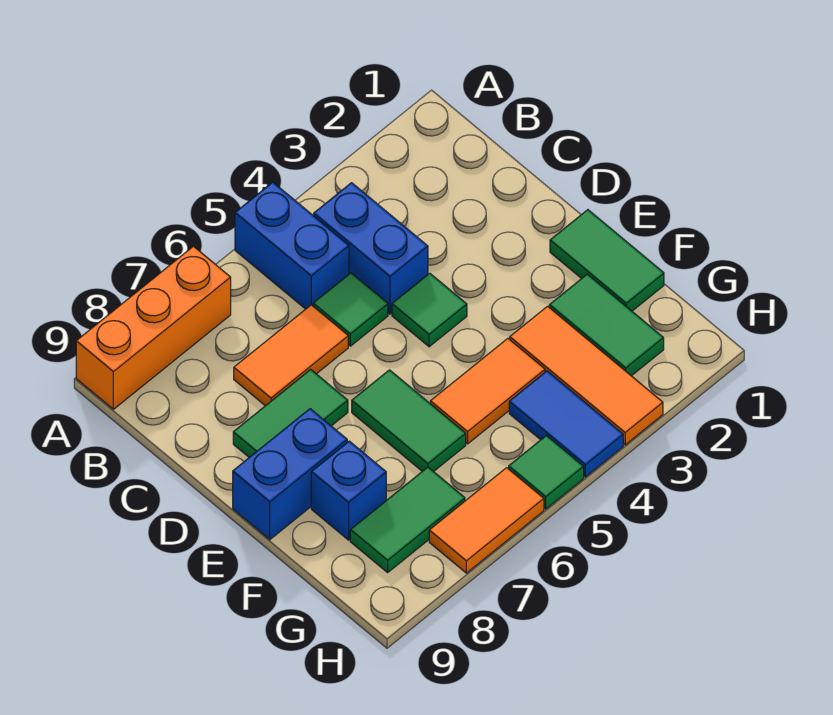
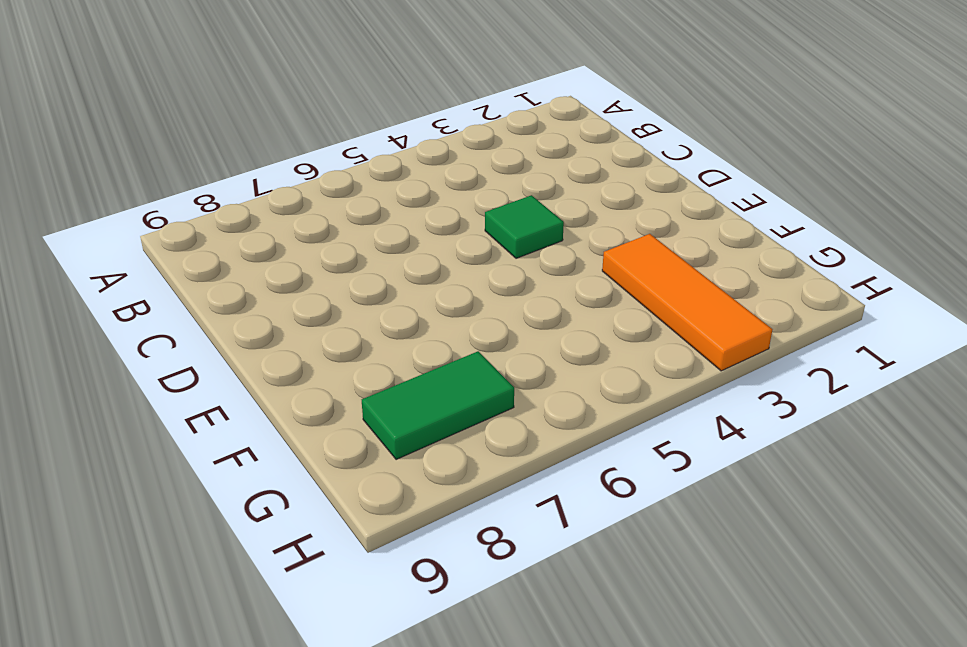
none -> blue brick A5:B5 level 1
none -> orange brick A7:A9 level 1
none -> blue brick B4:C4 level 1

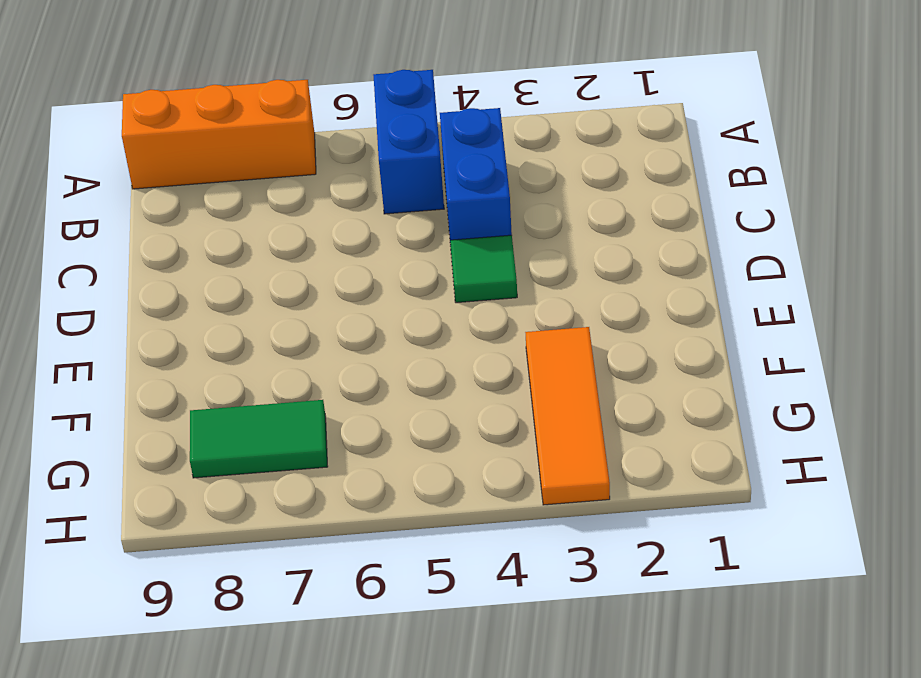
none -> green tile C5 level 1
none -> orange tile C6:C7 level 1
none -> green tile D7:D8 level 1

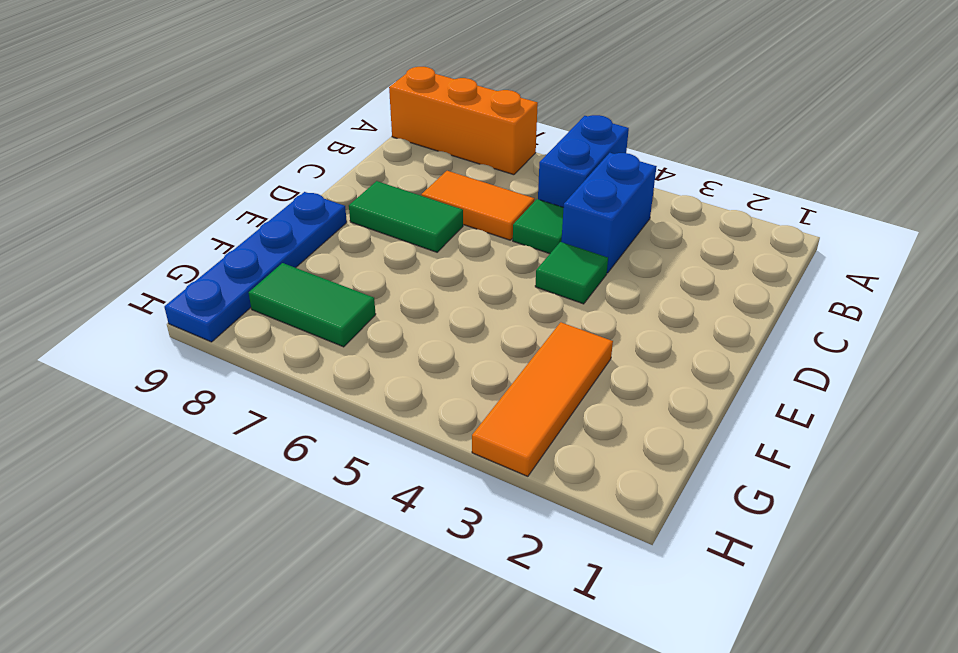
blue plate E9:H9 level 1 -> blue brick E8:E9 level 1
none -> green tile E1:F1 level 1
none -> green tile E6:F6 level 1
none -> green tile F2:G2 level 1

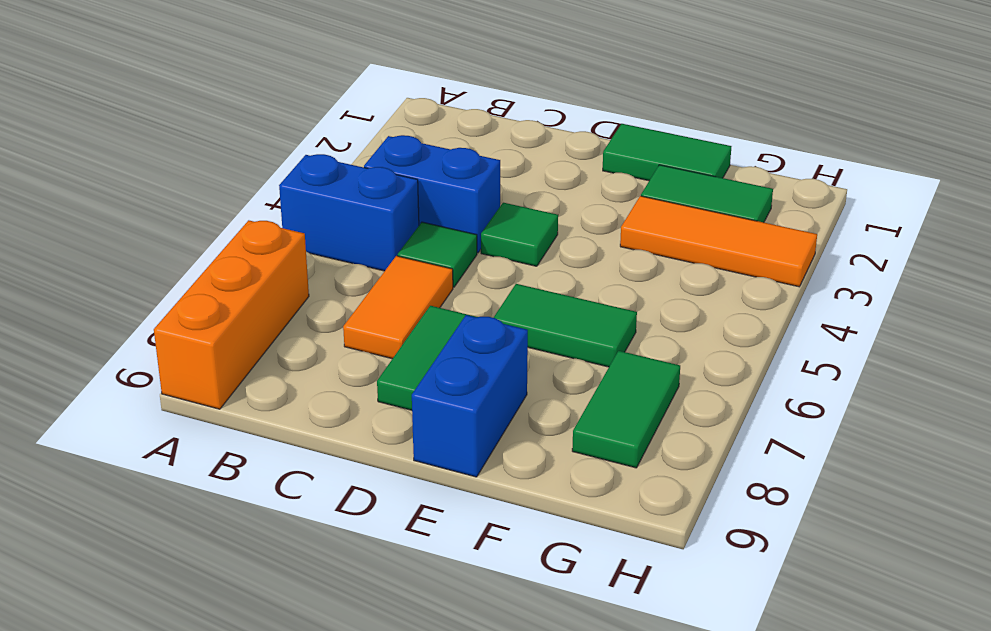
none -> orange tile F4:F5 level 1
none -> blue brick F8 level 1
none -> blue tile G4:H4 level 1

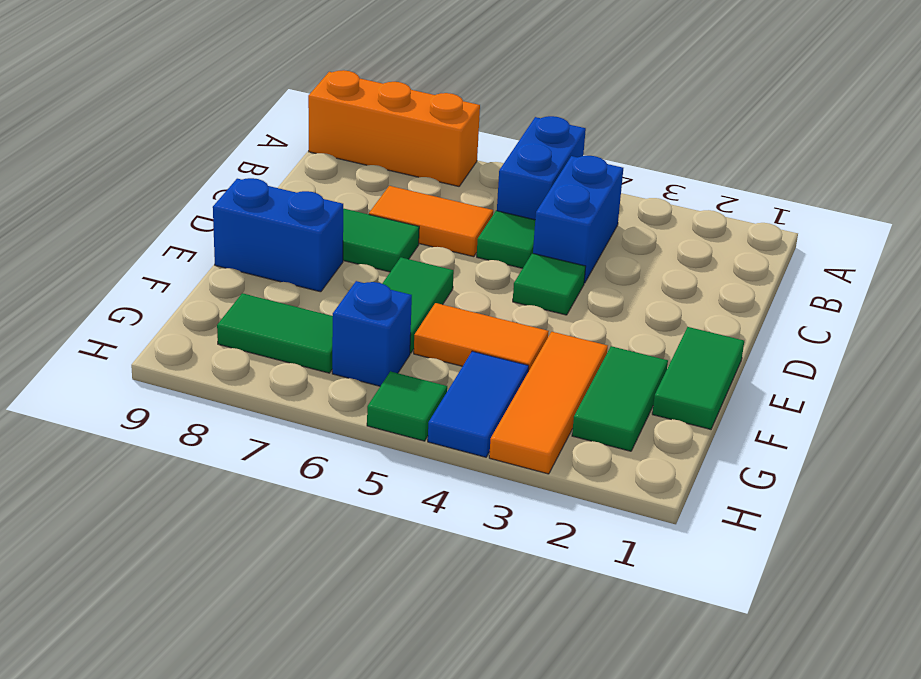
blue brick G6 level 1 -> blue brick F8 level 1
none -> orange tile H6:H7 level 1

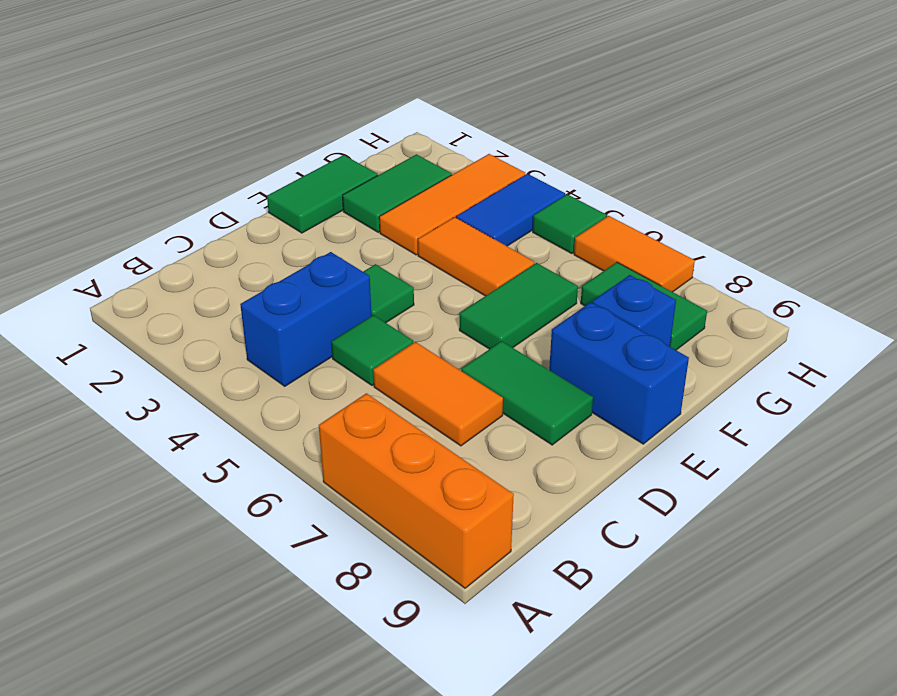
none -> blue brick A5:B5 level 1

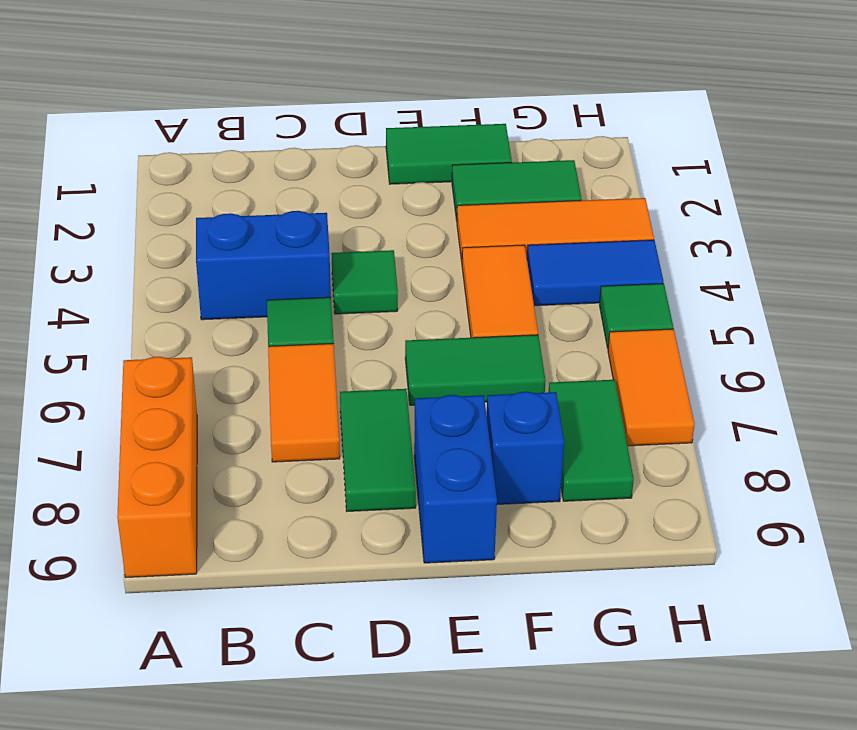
none -> blue brick A5:B5 level 1

